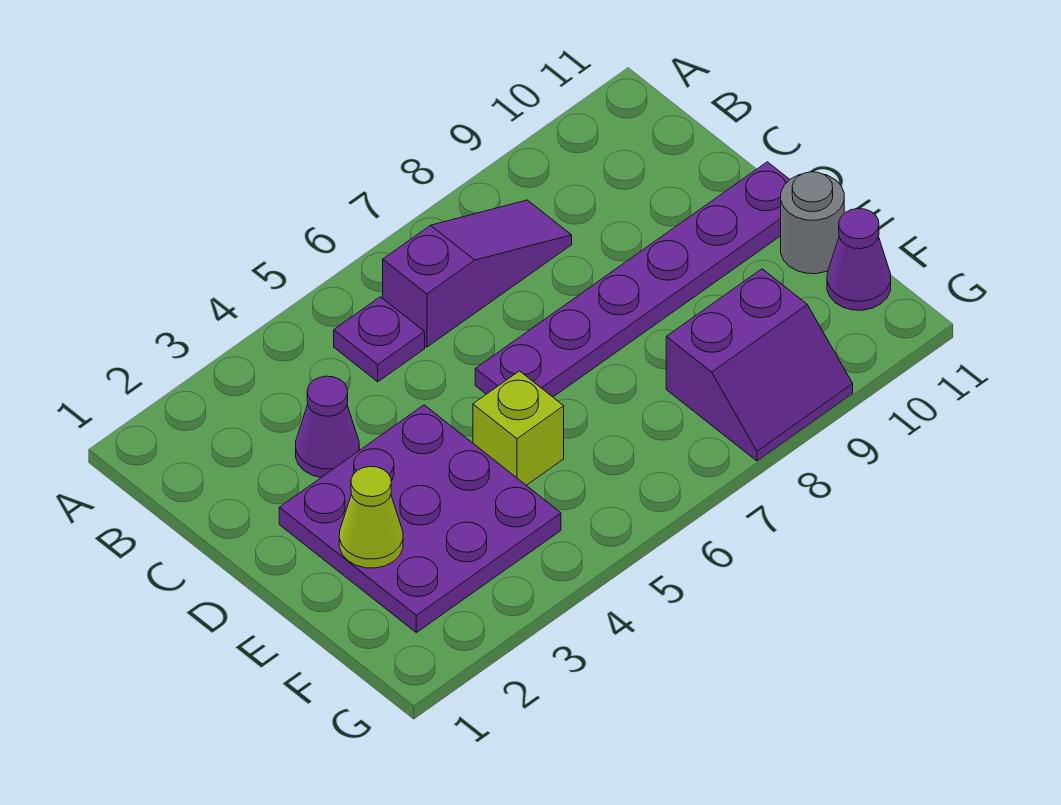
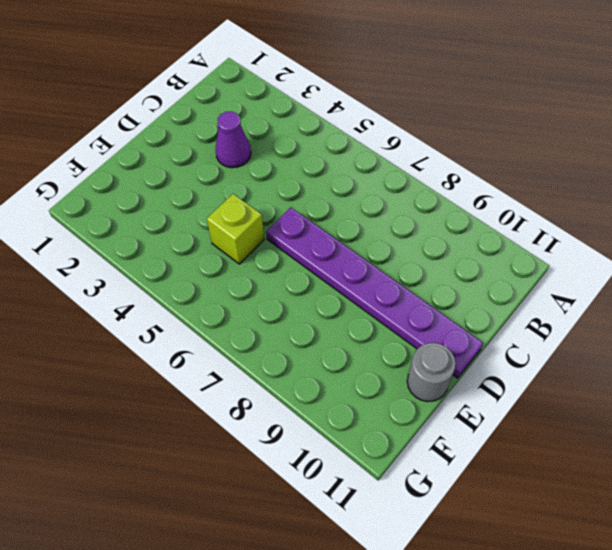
none -> purple plate B5 level 1
none -> purple slope B6:B8 level 1 top 6

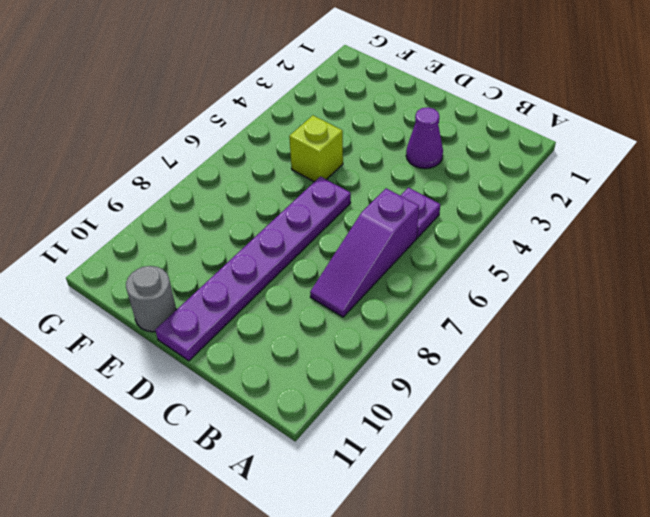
none -> purple plate D2:F4 level 1
none -> purple slope F8:G9 level 1 top F

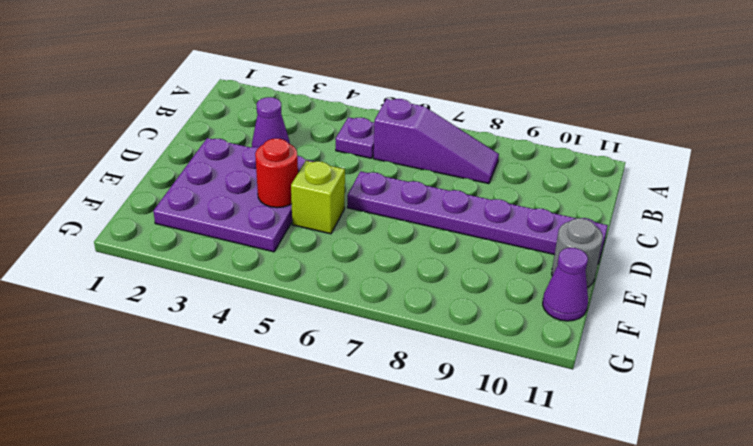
red round brick E4 level 2 -> none
none -> purple slope F8:G9 level 1 top F
none -> lime cone E2 level 2

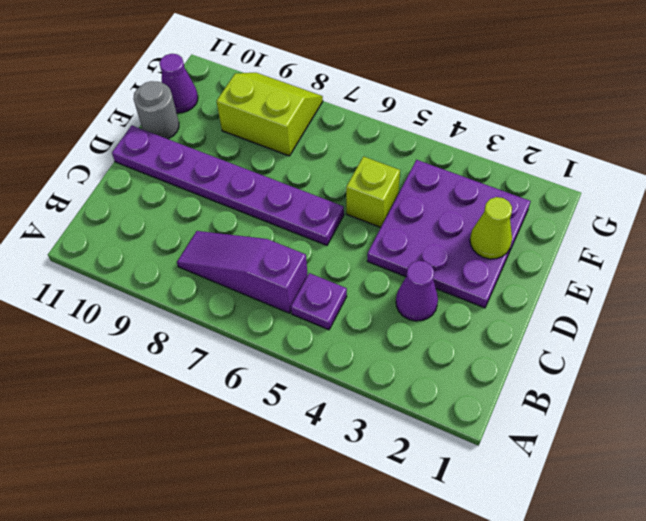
lime slope F8:G9 level 1 top F -> purple slope F8:G9 level 1 top F

